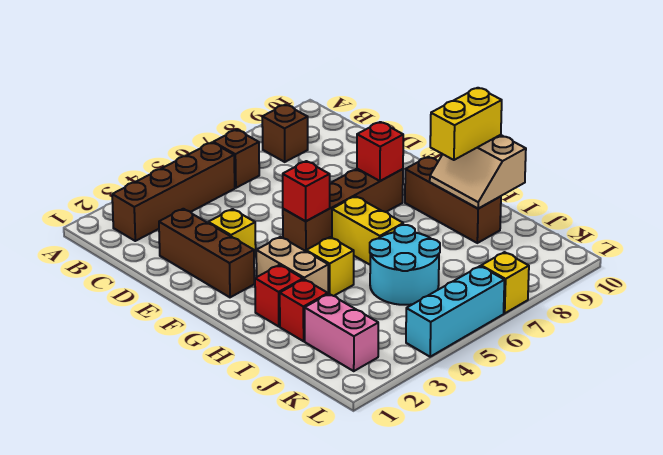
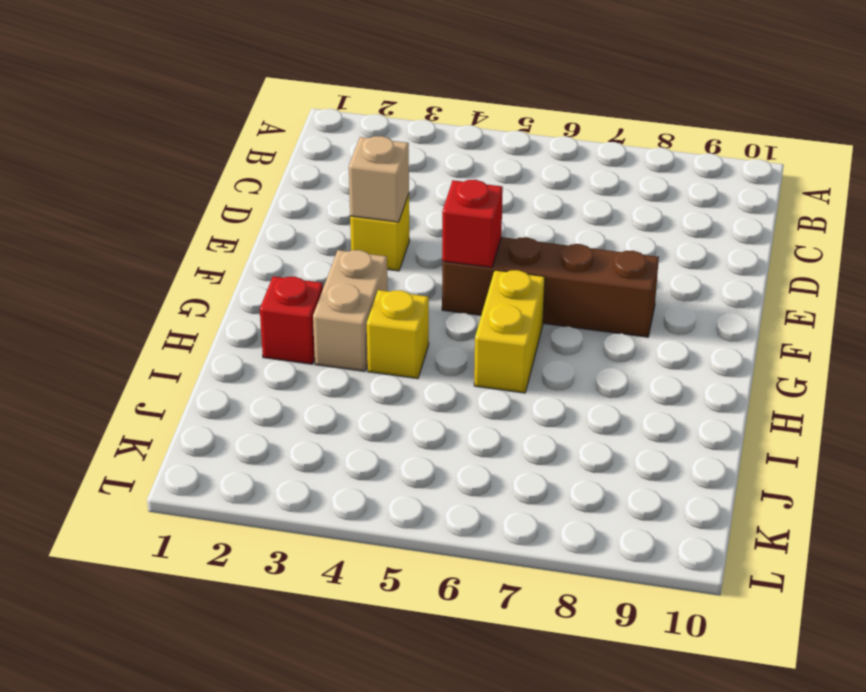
tan brick E3 level 2 -> none
none -> brown brick B2:B5 level 1
none -> brown brick B6 level 1
none -> brown brick B8 level 1

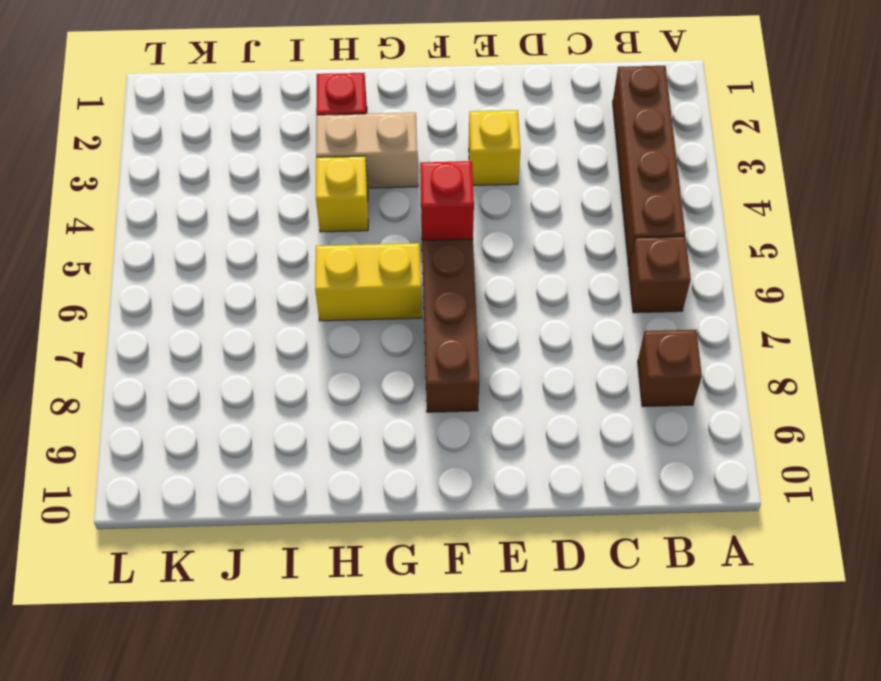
none -> brown brick D2:F2 level 1
none -> brown brick G9:I9 level 1
none -> red brick I2 level 1

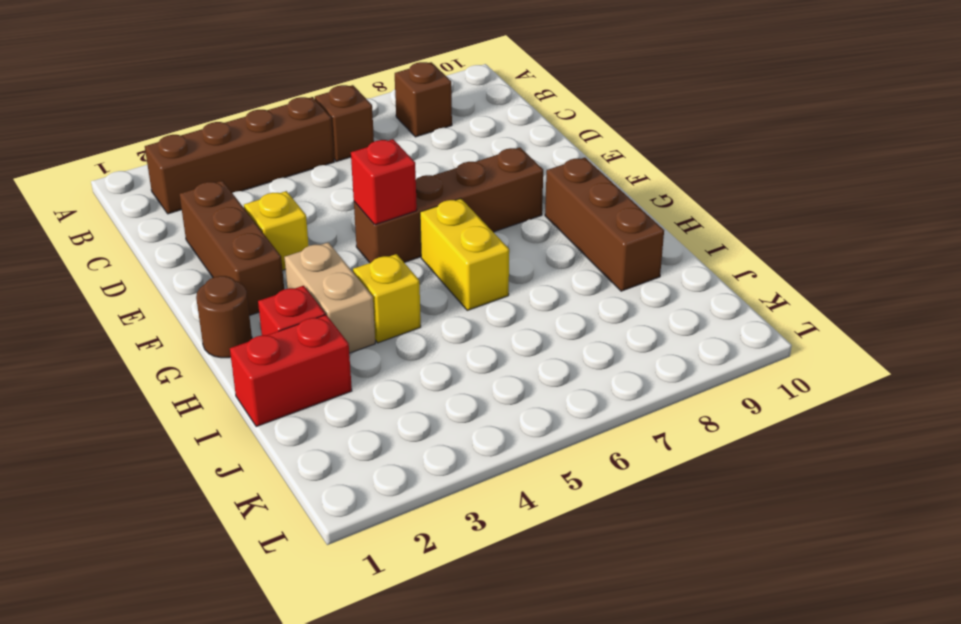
brown round brick G1 level 1 -> none
red brick I1:I2 level 1 -> red brick I2 level 1
none -> cyan round brick I5:J6 level 1
none -> pink brick J2:K2 level 1
none -> cyan brick L4:L6 level 1

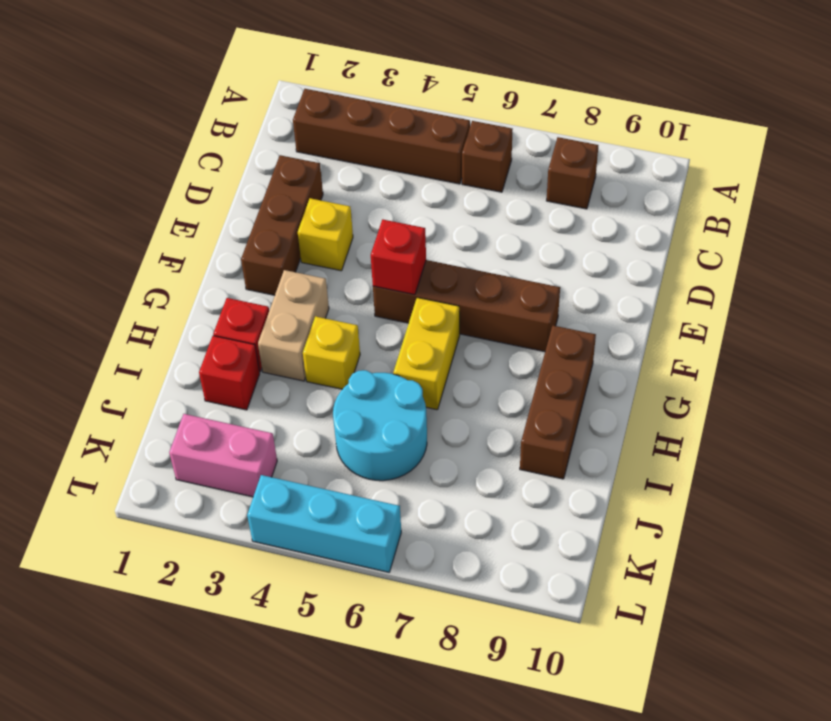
pink brick K2:K3 level 1 -> pink brick J2:K2 level 1
none -> yellow brick L7 level 1
none -> red brick F8 level 2
none -> tan slope H9:I10 level 2 top 10

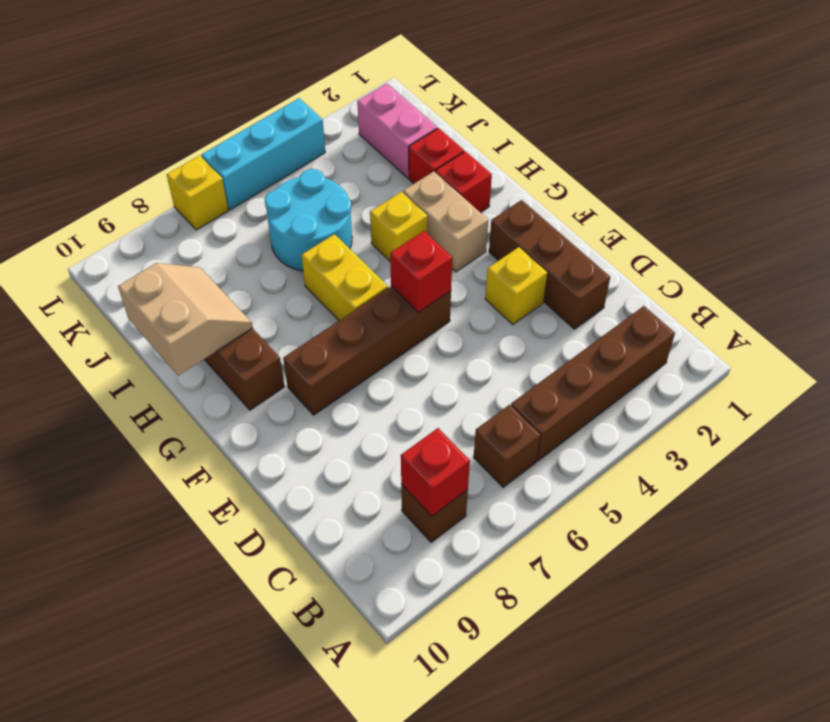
red brick B8 level 2 -> red brick F8 level 2
none -> yellow brick H9:H10 level 3

